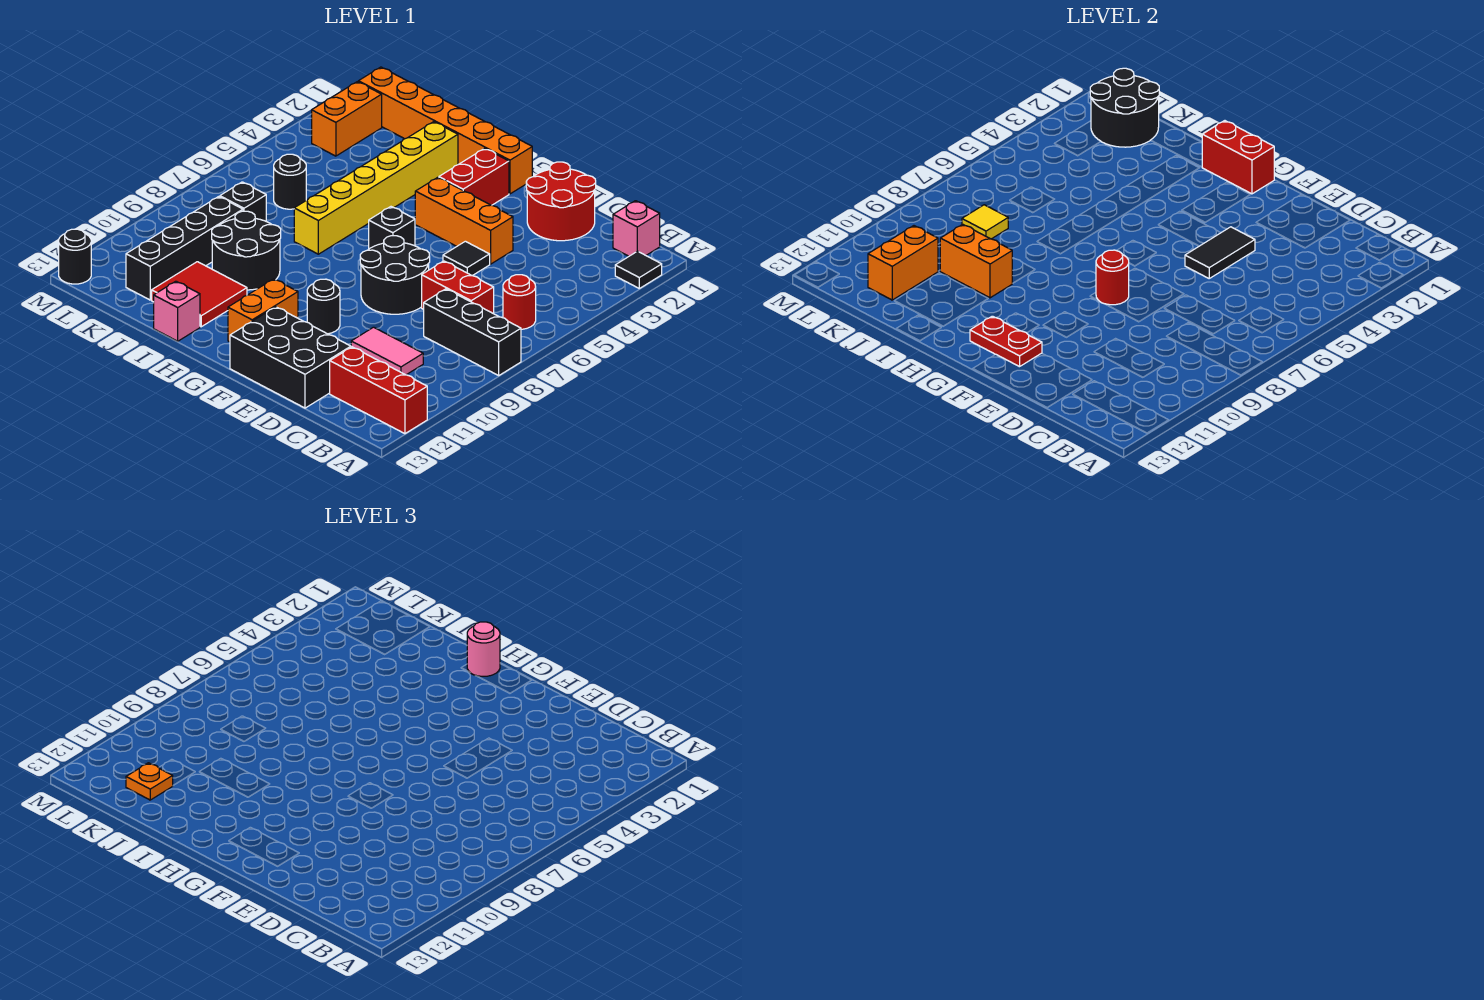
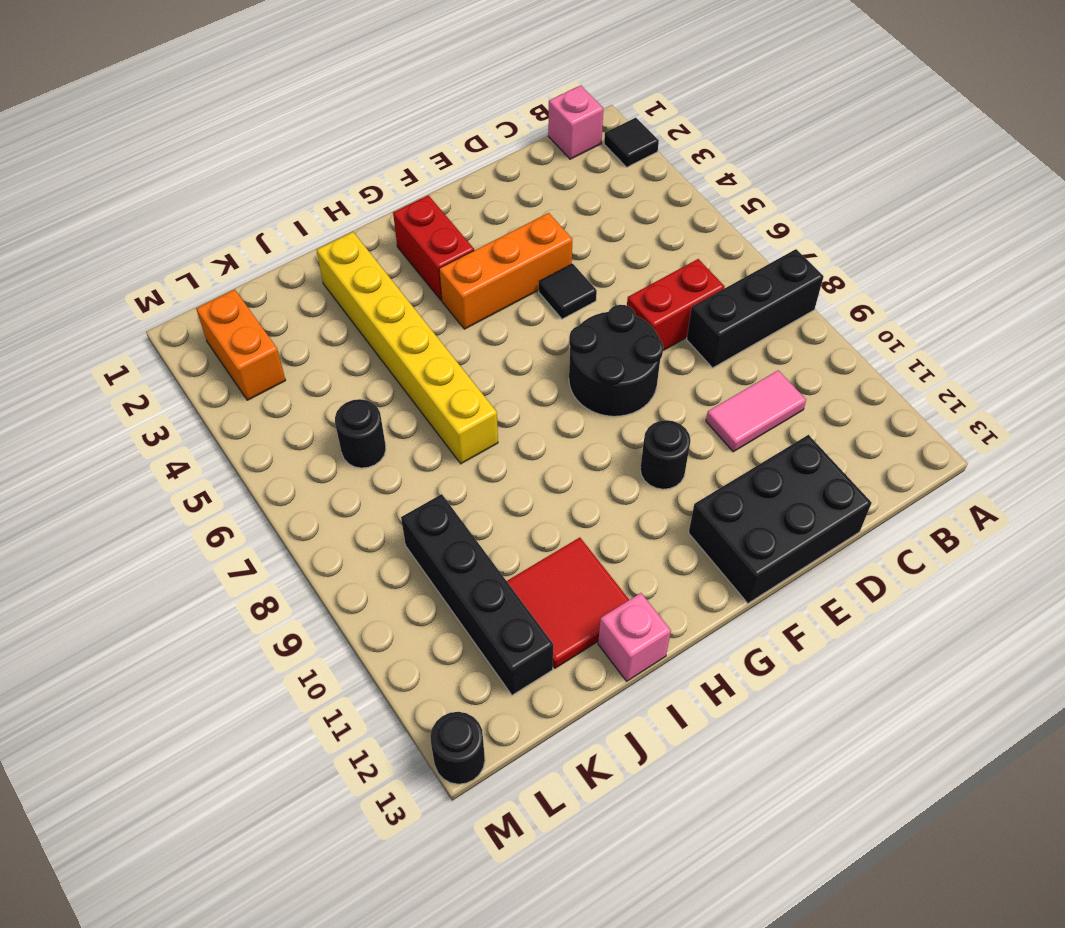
none -> red brick A12:C12 level 1
none -> red round brick B6 level 1
none -> red round brick D1:E2 level 1
none -> orange brick G1:L1 level 1

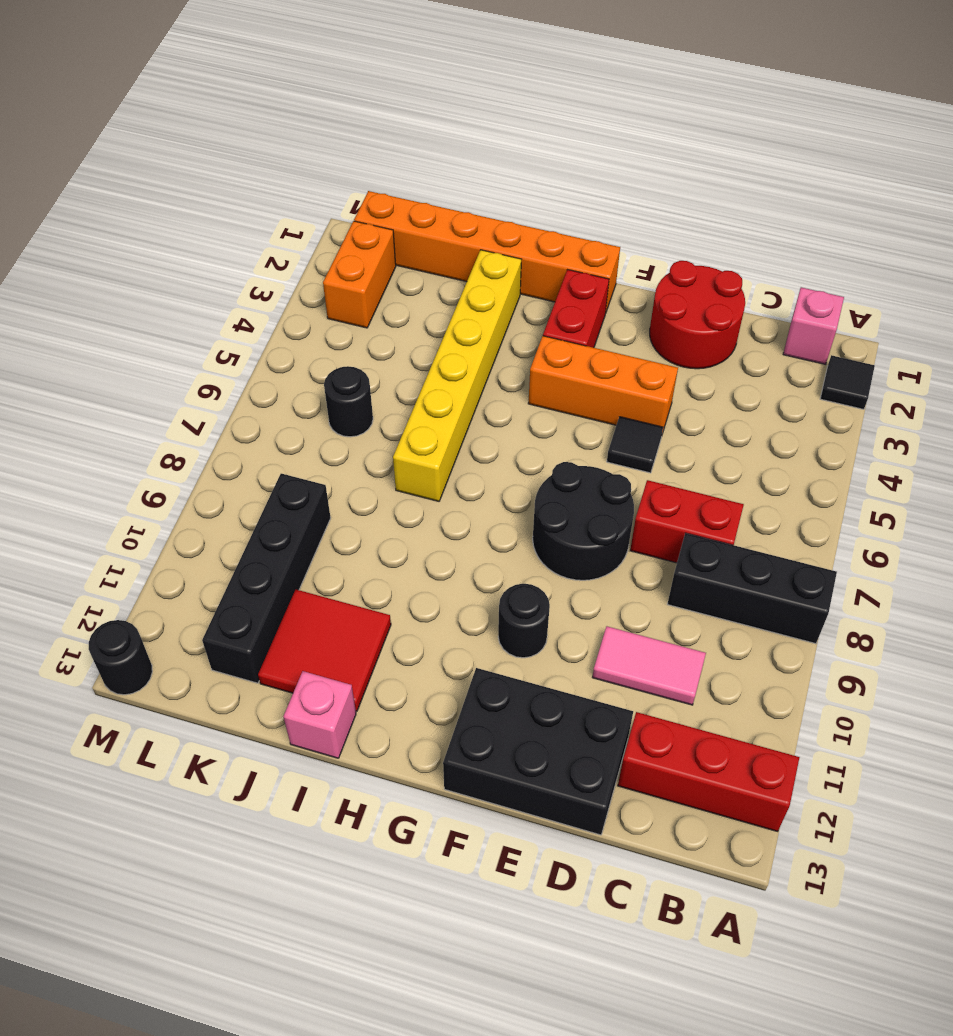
none -> red round brick B6 level 1
none -> black brick G6 level 1
none -> orange brick G11:G12 level 1
none -> black round brick I9:J10 level 1

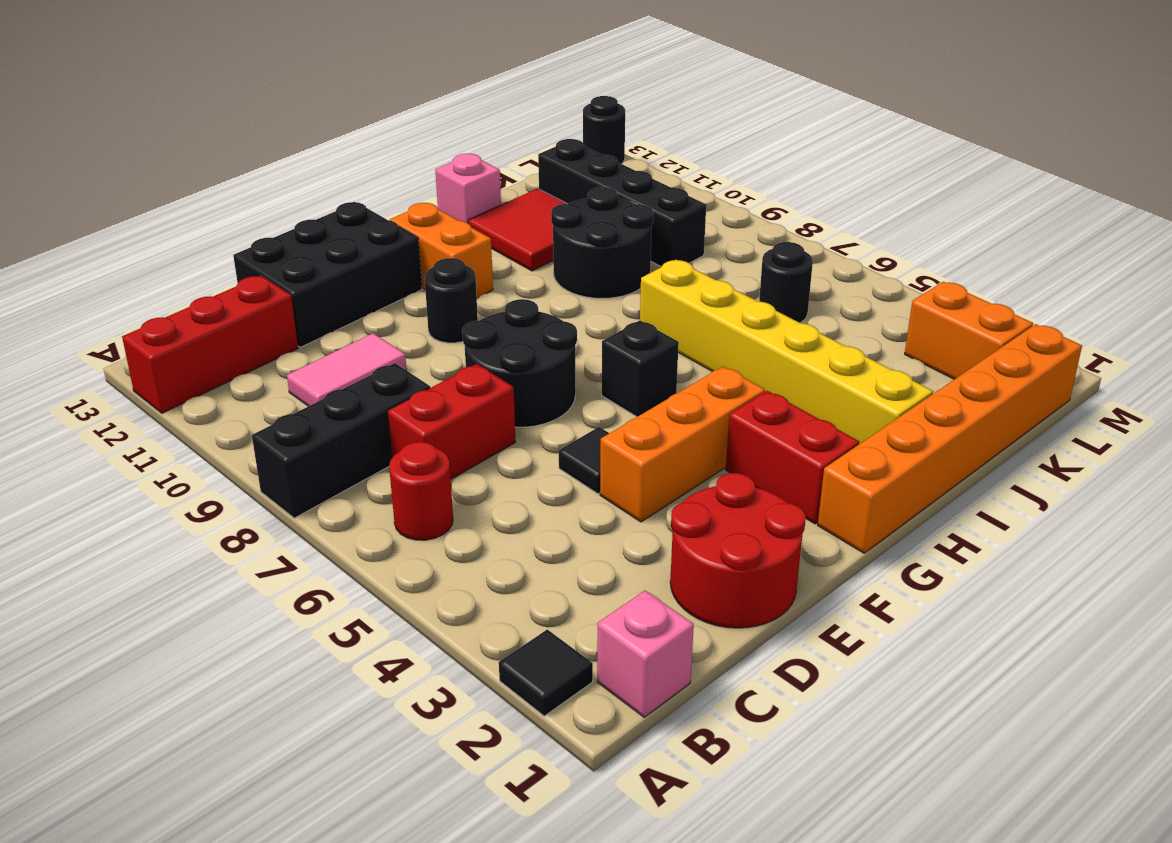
none -> black brick K8 level 1
none -> black tile E4:E5 level 2
none -> red round brick F8 level 2
none -> red plate F12:G12 level 2

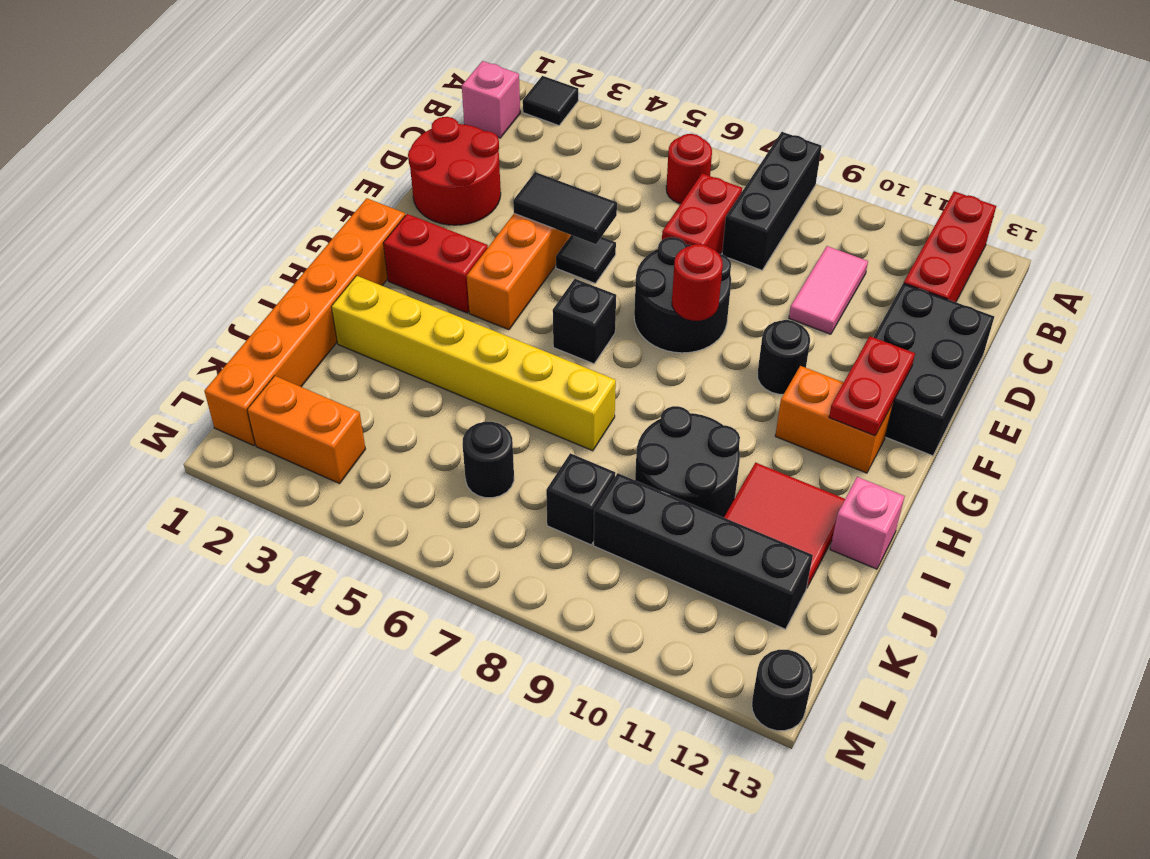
none -> red brick G1:H1 level 2
none -> orange brick I10:J10 level 2
none -> black round brick K1:L2 level 2
none -> yellow tile K8 level 2

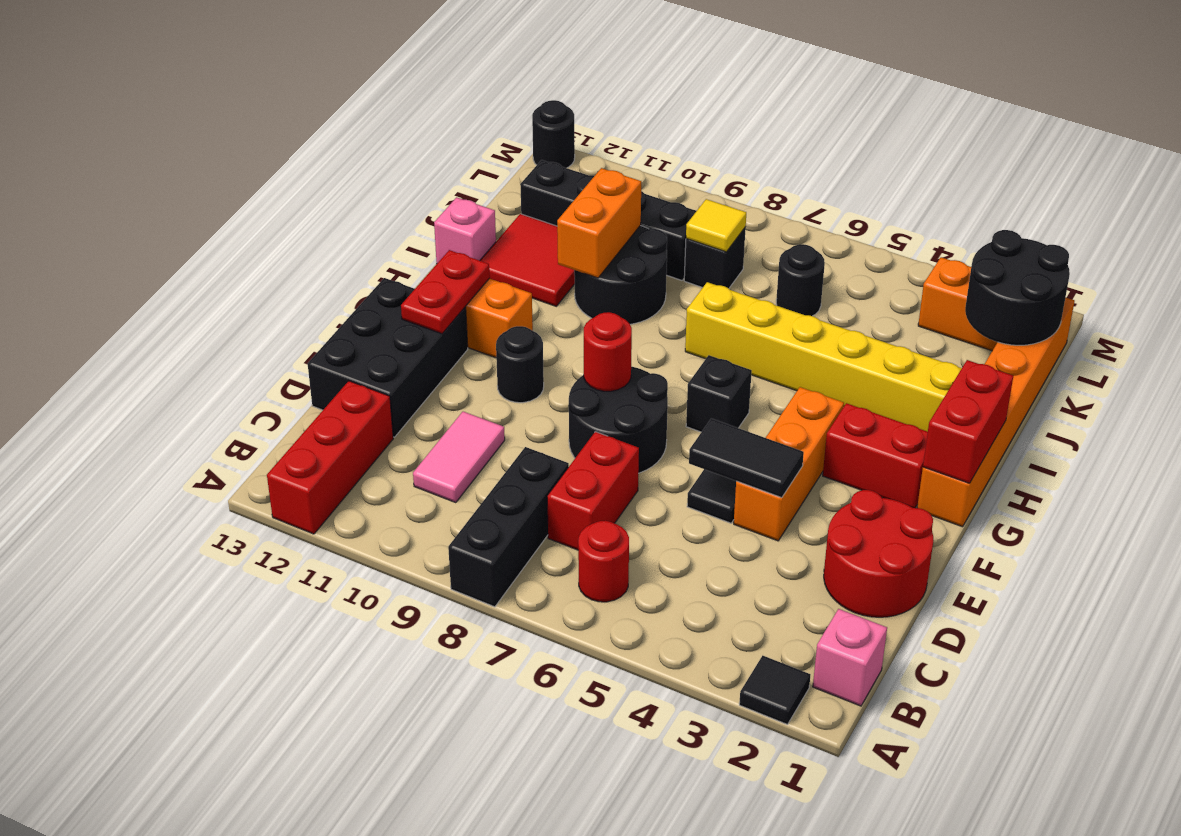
none -> orange brick K11:K12 level 2
none -> pink round brick H1 level 3
none -> orange plate K12 level 3

